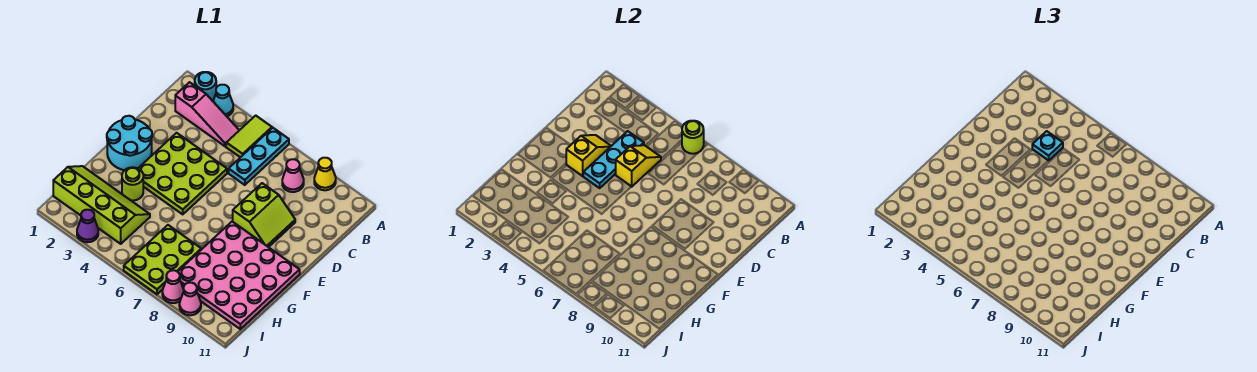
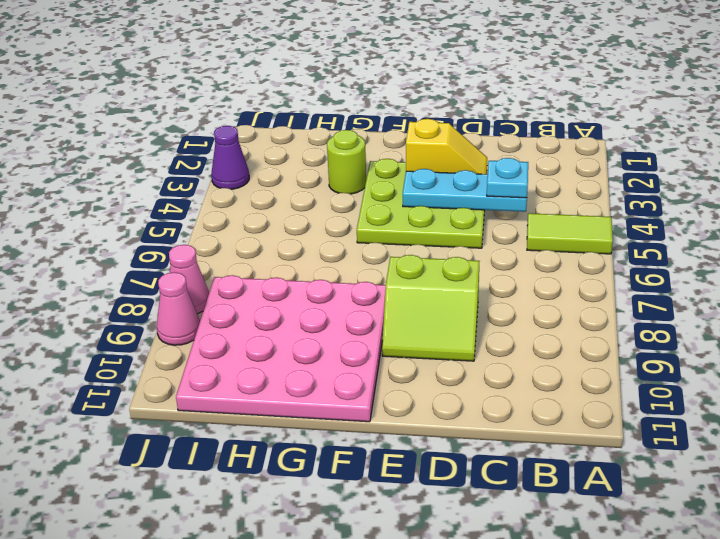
none -> cyan round brick A2 level 1
none -> cyan cone A3 level 1
none -> cyan plate A6:C6 level 1

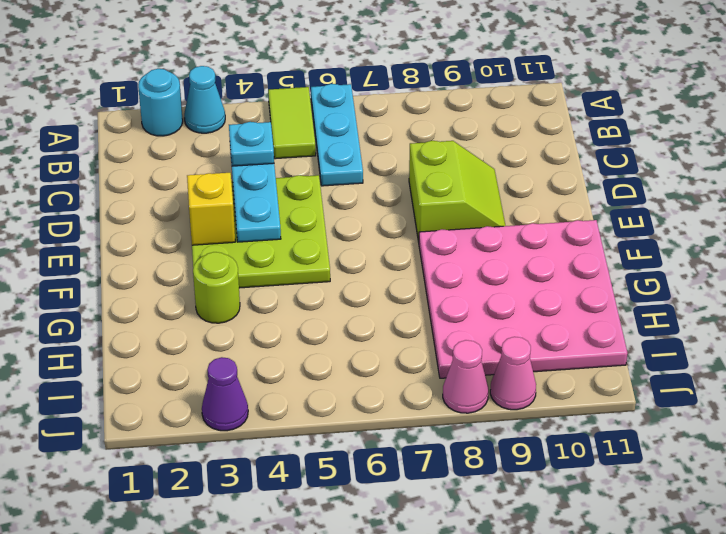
none -> yellow cone A9 level 1
none -> pink slope B2:B4 level 1 top 2
none -> pink cone B8 level 1

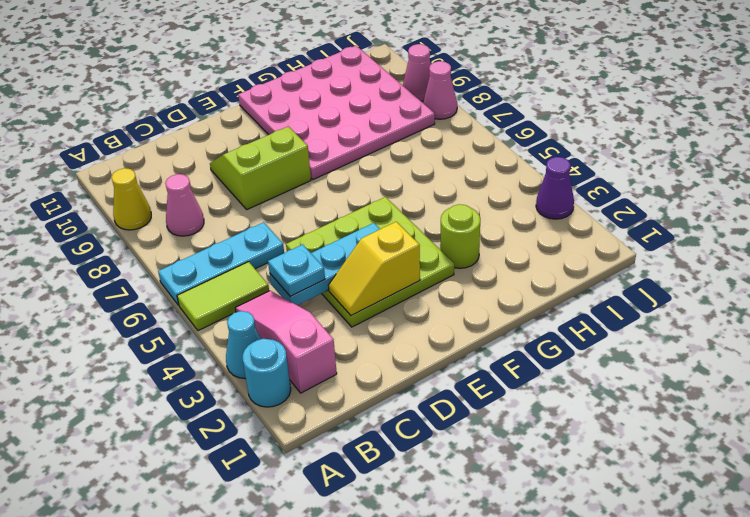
none -> cyan round brick E1:F2 level 1
none -> lime slope H1:I4 level 1 top I
none -> lime plate H6:J7 level 1

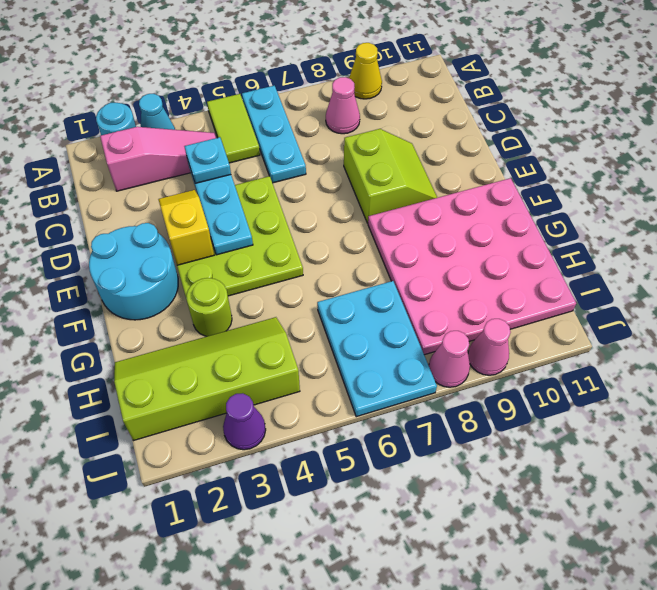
cyan plate H6:J7 level 1 -> lime plate H6:J7 level 1
none -> lime round brick A6 level 2
none -> yellow slope C5:D5 level 2 top D

